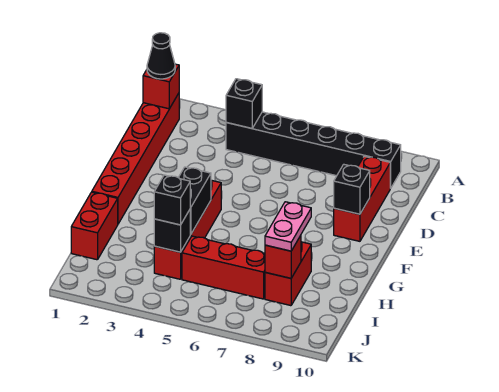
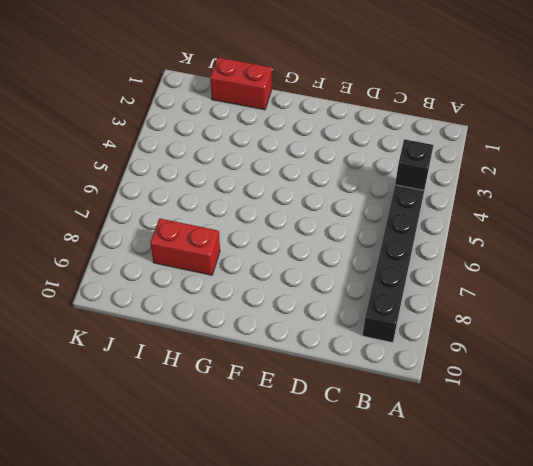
none -> red brick B1:G1 level 1
none -> red brick C9:E9 level 1
none -> red brick F4:I4 level 1

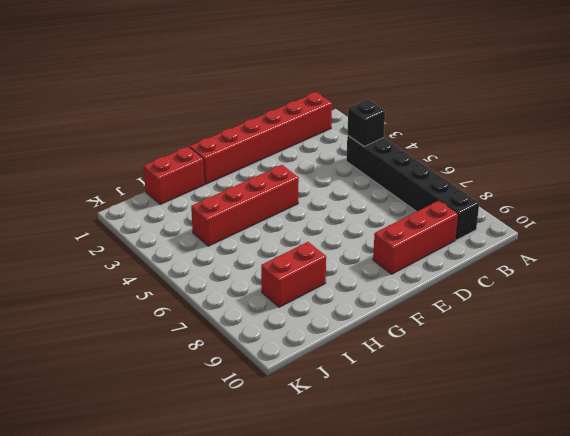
none -> red brick I5:I7 level 1
none -> red brick B1 level 2
none -> black brick E9 level 2

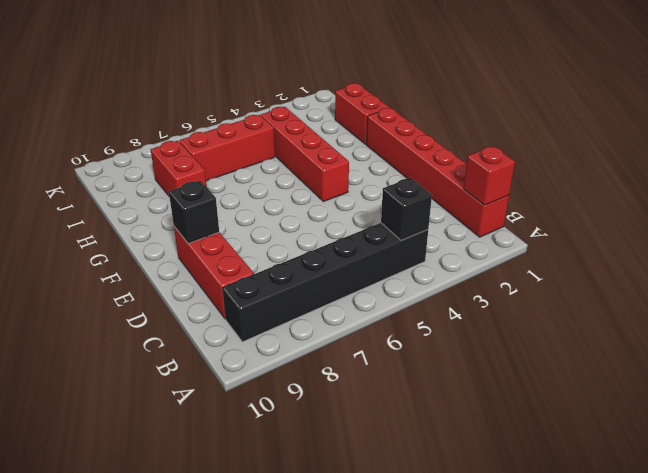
none -> black brick G4:H4 level 2
none -> black brick I4 level 2
none -> red brick I8 level 2

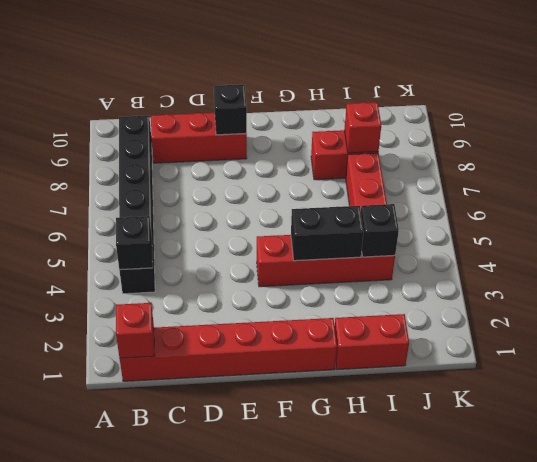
none -> black cone B1 level 3
none -> pink plate H8:I8 level 3
none -> black brick I4 level 3

